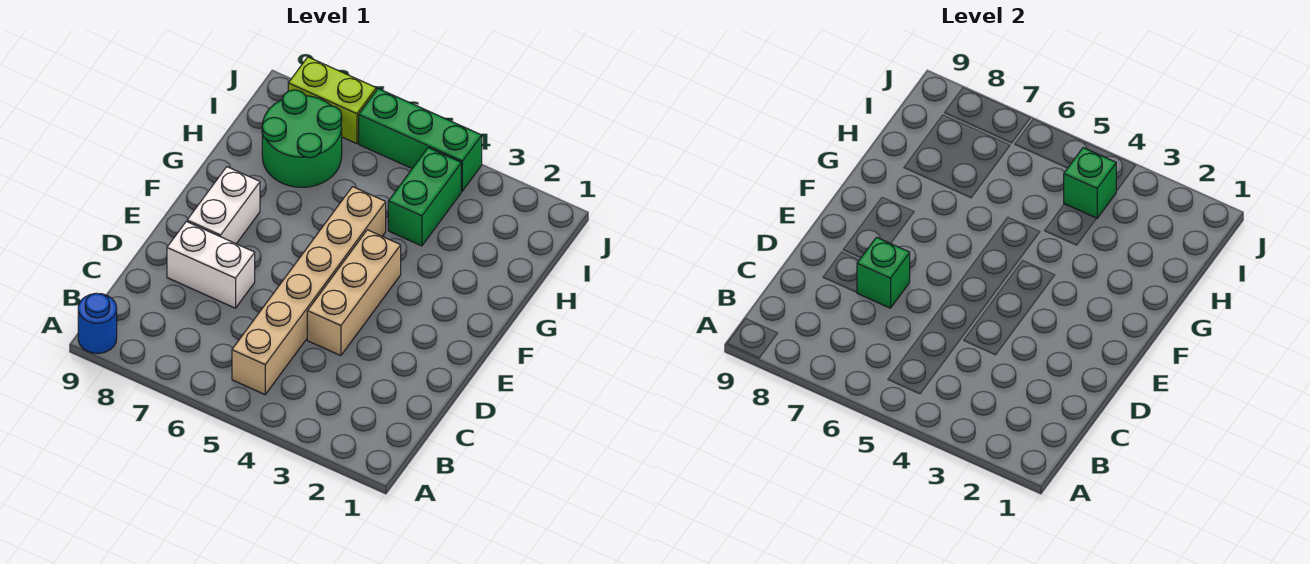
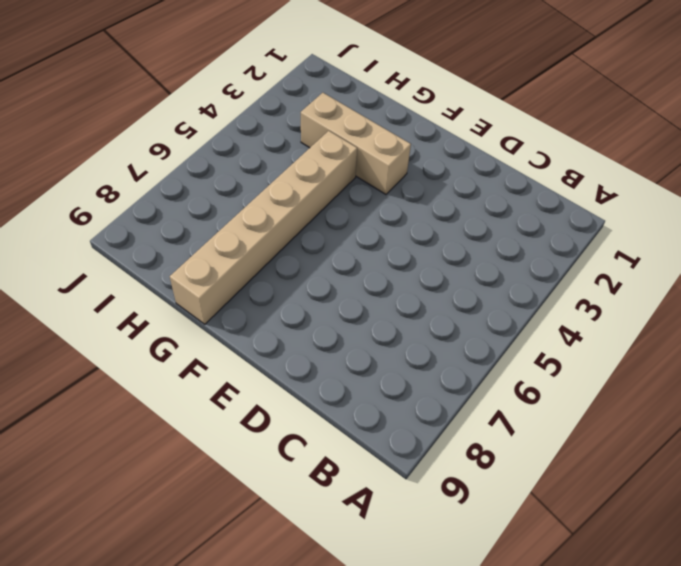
tan brick F3:H3 level 1 -> tan brick D4:F4 level 1
tan brick G4:G9 level 1 -> tan brick B5:G5 level 1
none -> blue round brick A9 level 1
none -> white brick D7:D8 level 1

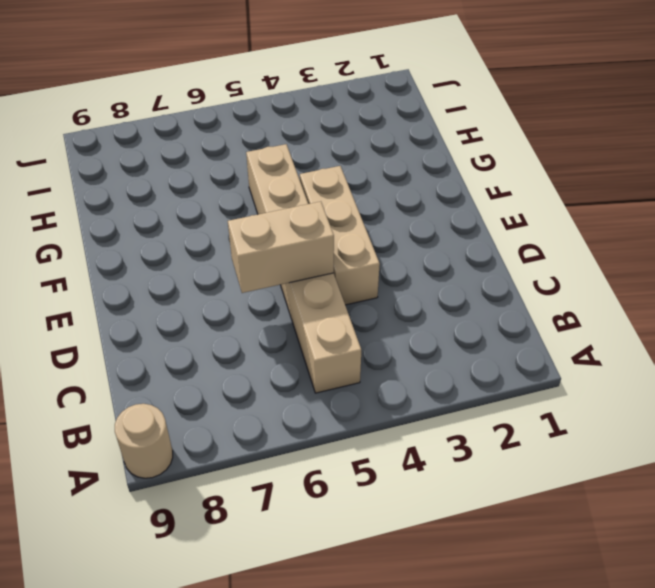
tan round brick A9 level 1 -> blue round brick A9 level 1
tan brick D5:D6 level 2 -> none
none -> white brick D7:D8 level 1
none -> white brick E8:F8 level 1

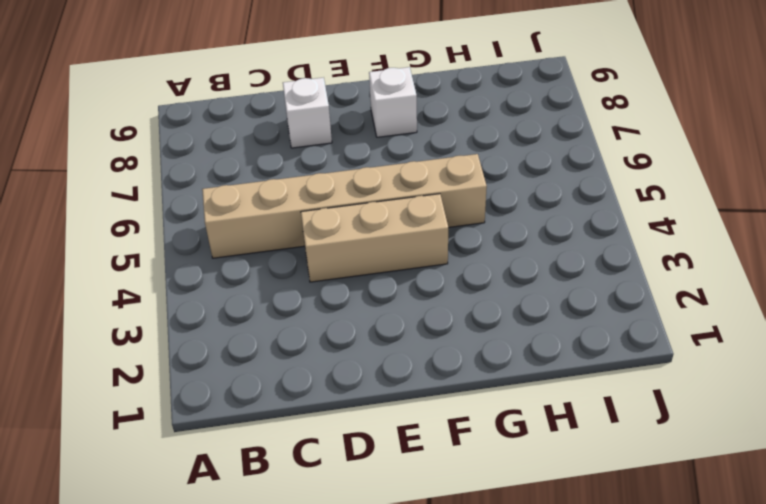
white brick D8 level 1 -> white brick D7:D8 level 1
white brick F8 level 1 -> white brick E8:F8 level 1
none -> blue round brick A9 level 1
none -> green brick H4:I4 level 1

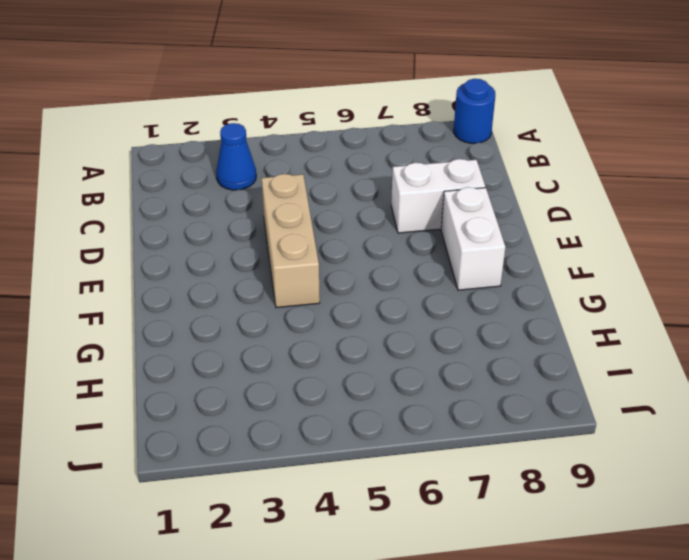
blue cone B3 level 1 -> none
none -> tan brick B5:G5 level 1
none -> green brick H4:I4 level 1

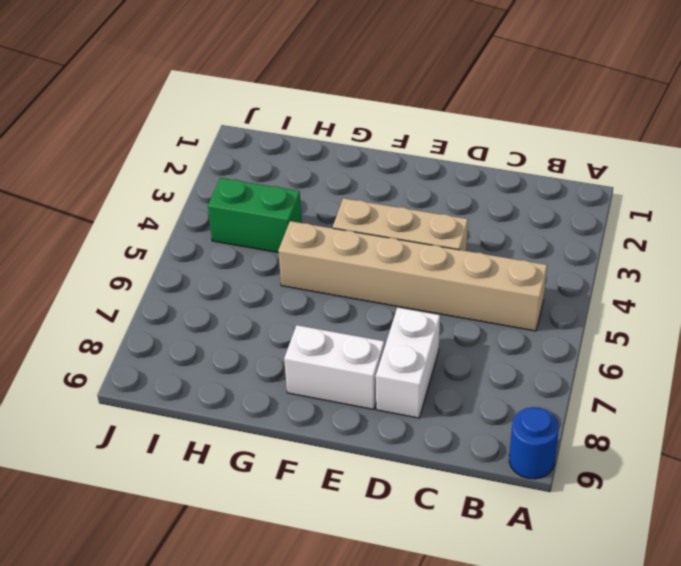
none -> green round brick H7:I8 level 1
none -> green brick J4:J6 level 1

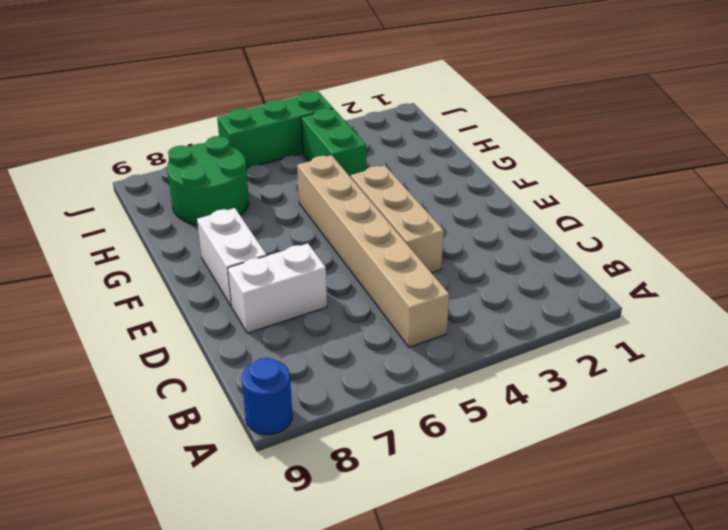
none -> lime brick J7:J8 level 1
none -> green brick D7 level 2

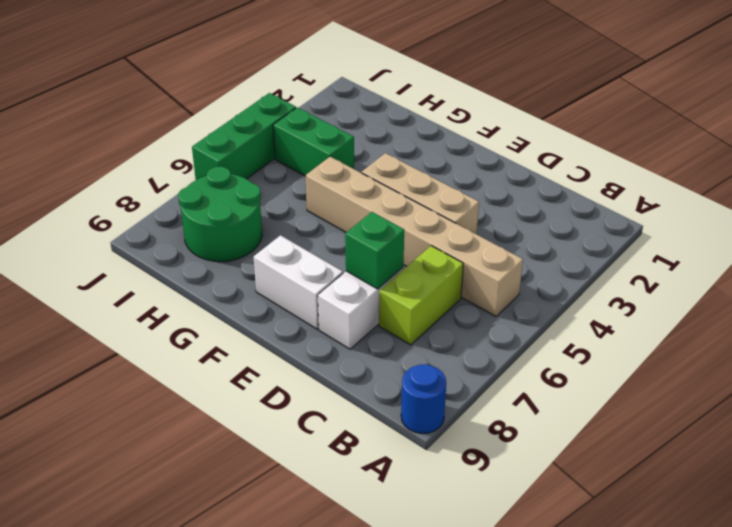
lime brick C6:C7 level 1 -> lime brick J7:J8 level 1
none -> green brick I4 level 2

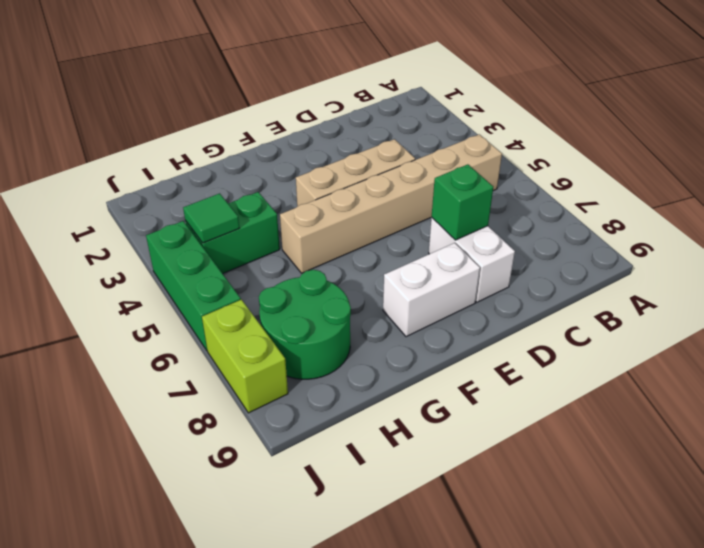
green tile I4 level 2 -> green brick I4 level 2
none -> blue round brick A9 level 1

